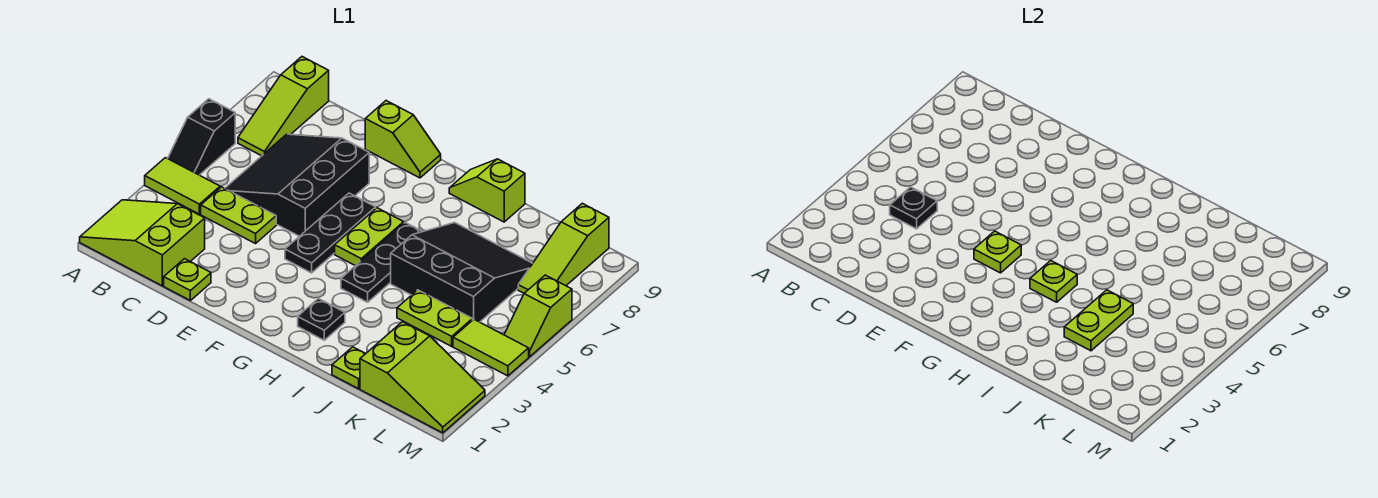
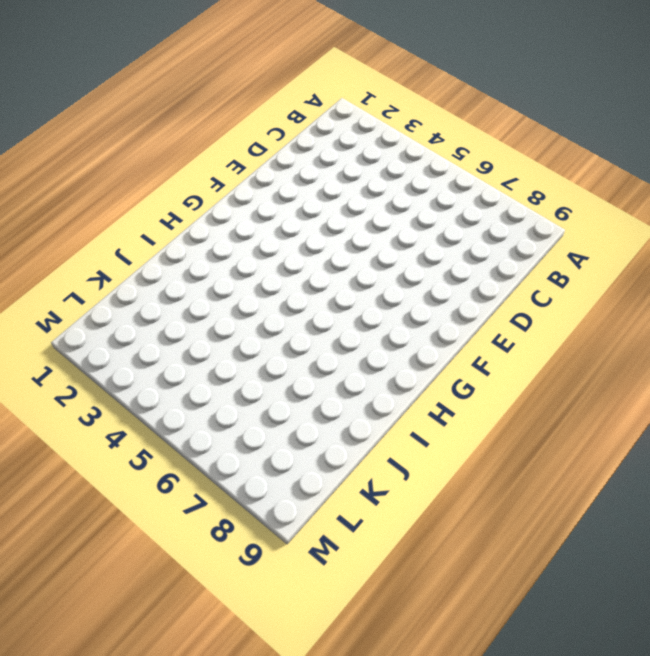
none -> lime slope A1:C2 level 1 top C
none -> lime tile A4:B4 level 1
none -> black slope A5:A6 level 1 top 6

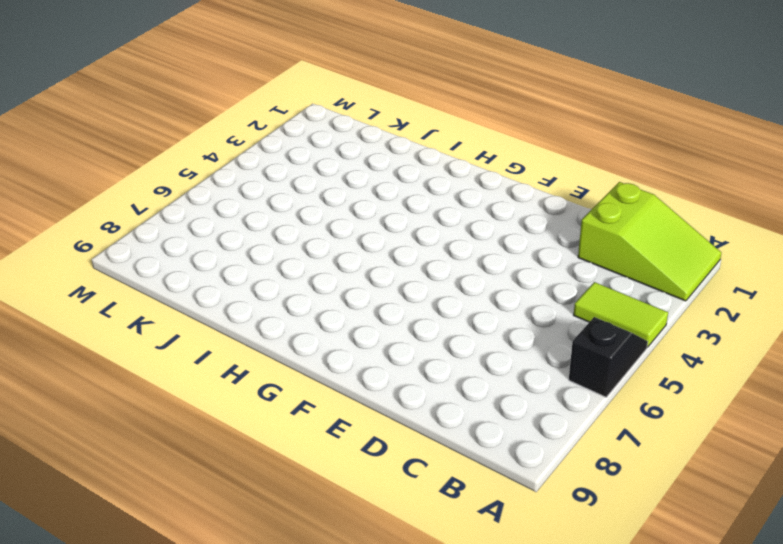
none -> lime slope B7:B9 level 1 top 9
none -> lime plate C4:D4 level 1
none -> black slope C5:E7 level 1 top E

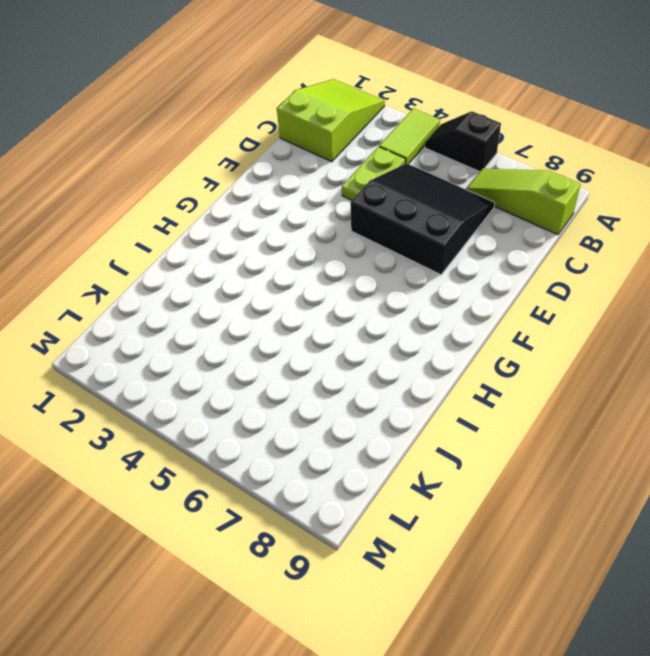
none -> lime plate D1 level 1
none -> lime slope E9:F9 level 1 top E
none -> black plate F4:F6 level 1

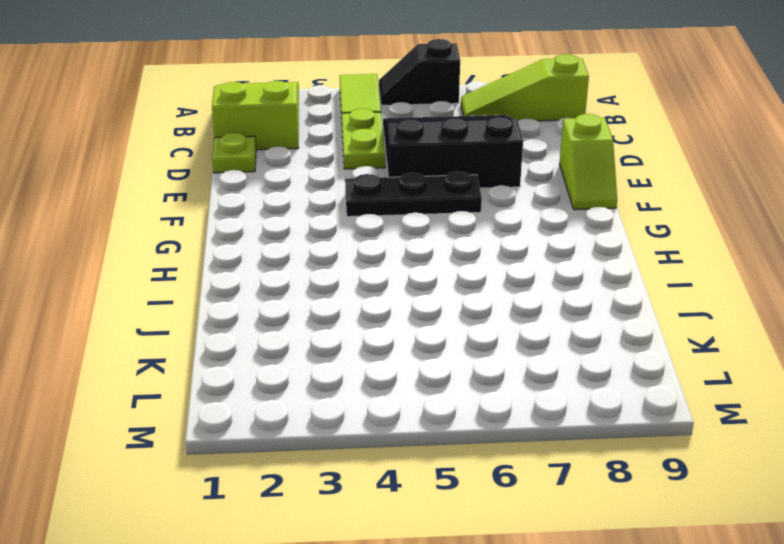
none -> lime plate G5:G6 level 1
none -> black plate H2 level 1
none -> black plate H4:H6 level 1

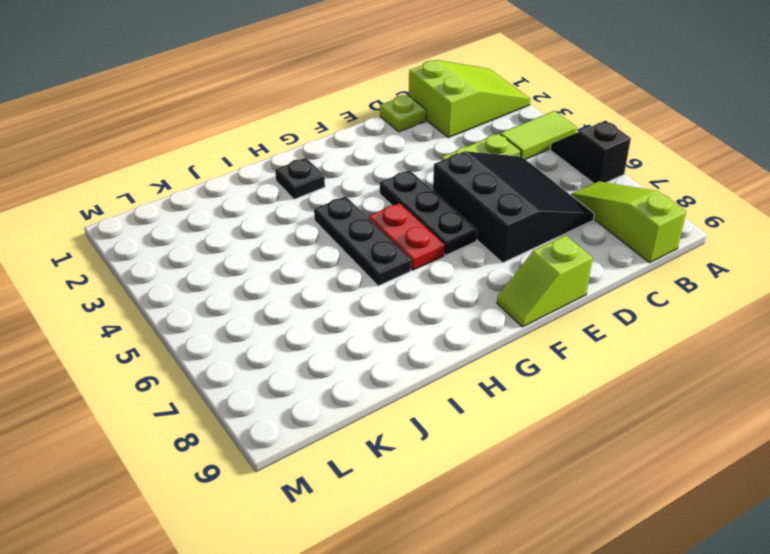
red plate G5:G6 level 1 -> lime plate G5:G6 level 1
none -> lime slope H9:I9 level 1 top I
none -> black slope I5:K7 level 1 top 5
none -> lime plate J1 level 1

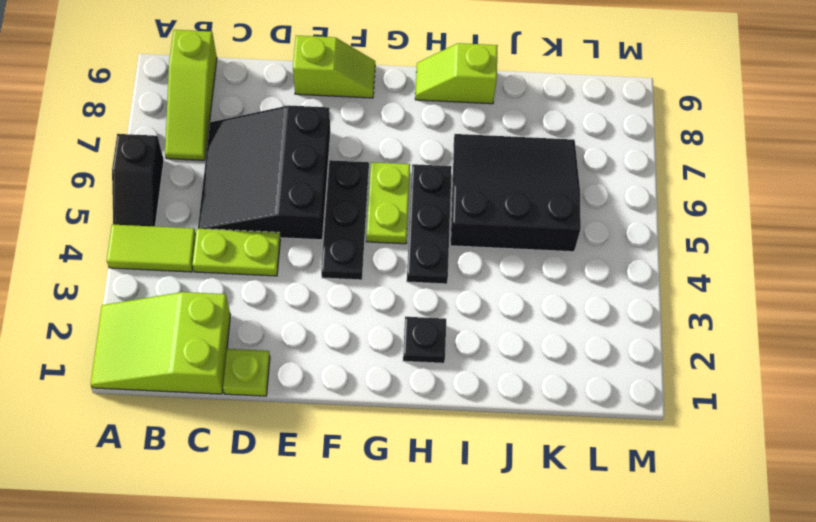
none -> lime plate J1 level 1
none -> lime plate J4:K4 level 1
none -> lime slope K1:M2 level 1 top K

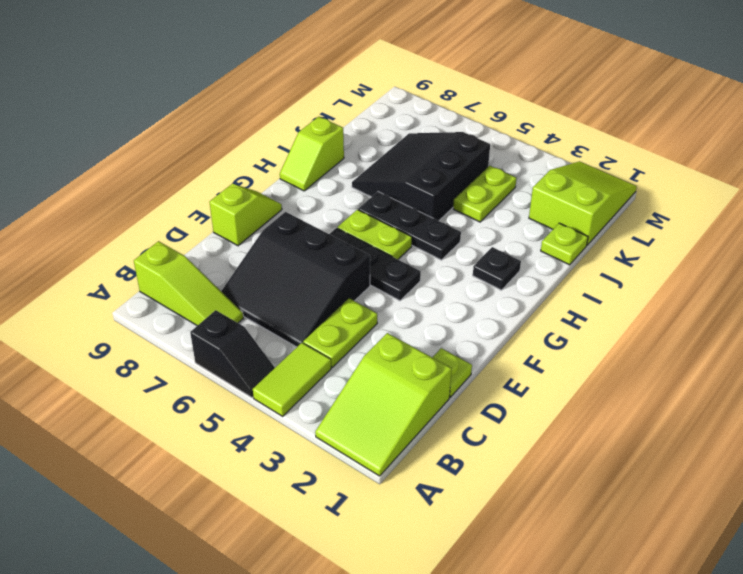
none -> lime tile L4:M4 level 1
none -> lime slope L7:L9 level 1 top 9
none -> lime slope M5:M6 level 1 top 6

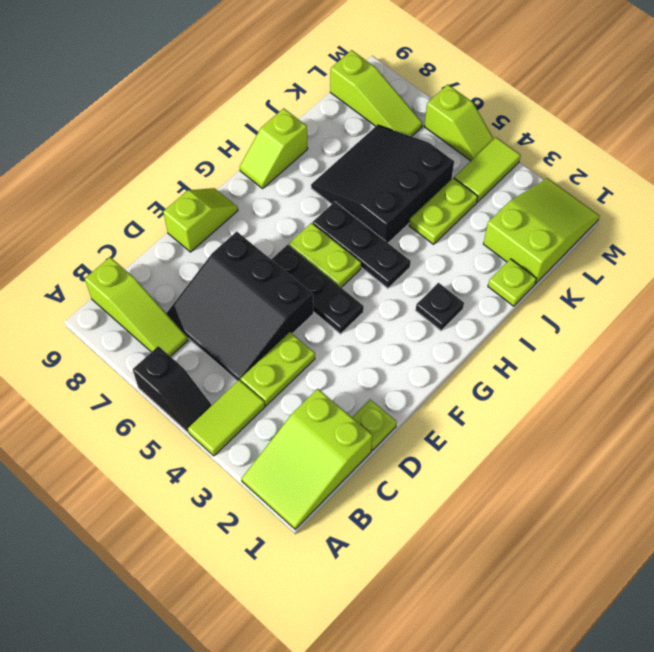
none -> black plate C4 level 2
none -> lime plate F4 level 2
none -> lime plate H4 level 2

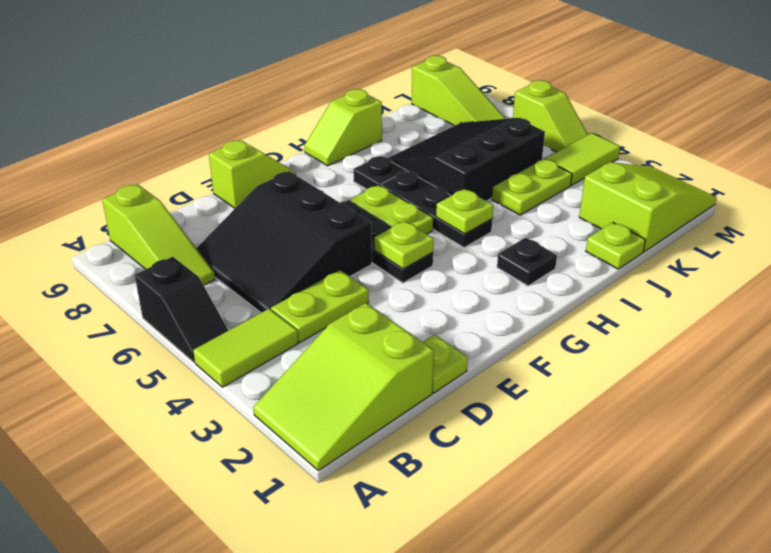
black plate H7 level 1 -> black plate C4 level 2
none -> lime plate J3:J4 level 2

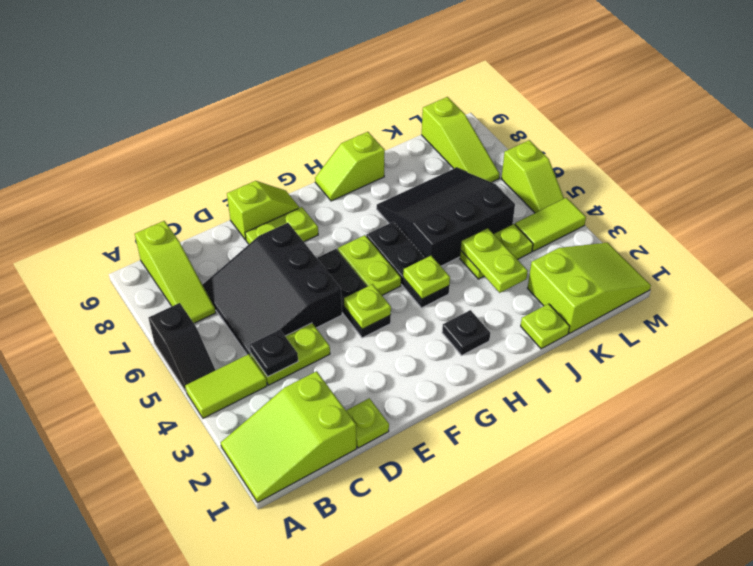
lime plate E8:F8 level 1 -> none

